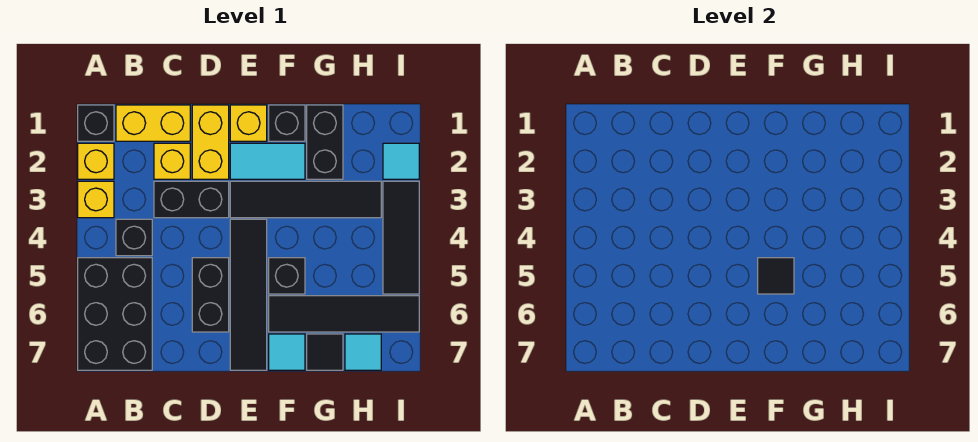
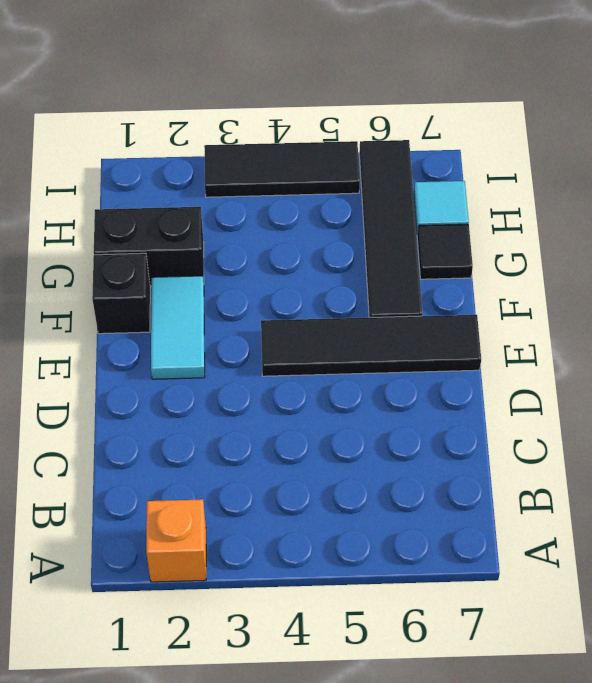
orange brick A2 level 1 -> yellow brick A2 level 1
none -> black brick A1 level 1
none -> yellow brick A3 level 1
none -> black brick A5:B7 level 1

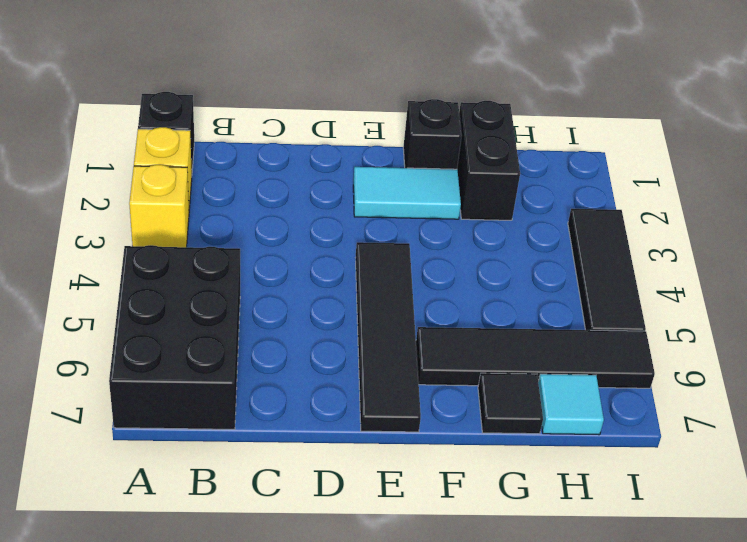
none -> yellow brick B1:C1 level 1
none -> black brick B4 level 1
none -> yellow brick C2 level 1

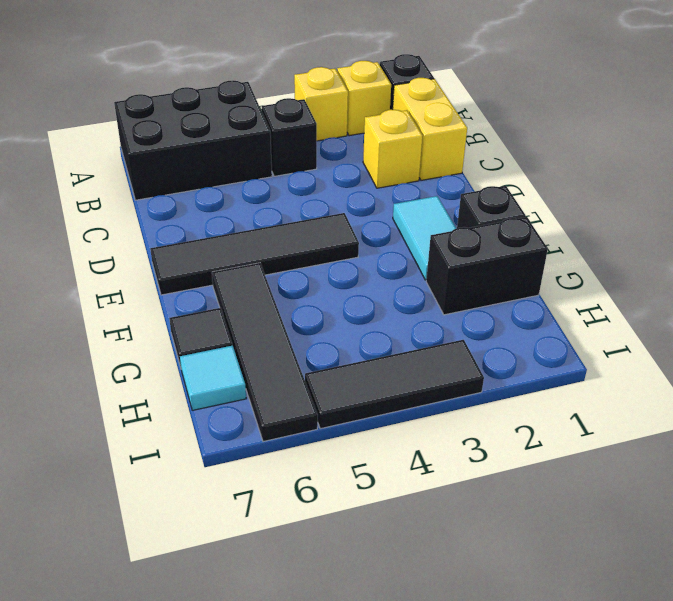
none -> black brick C3:D3 level 1
none -> yellow brick D1:D2 level 1
none -> black brick D5:D6 level 1

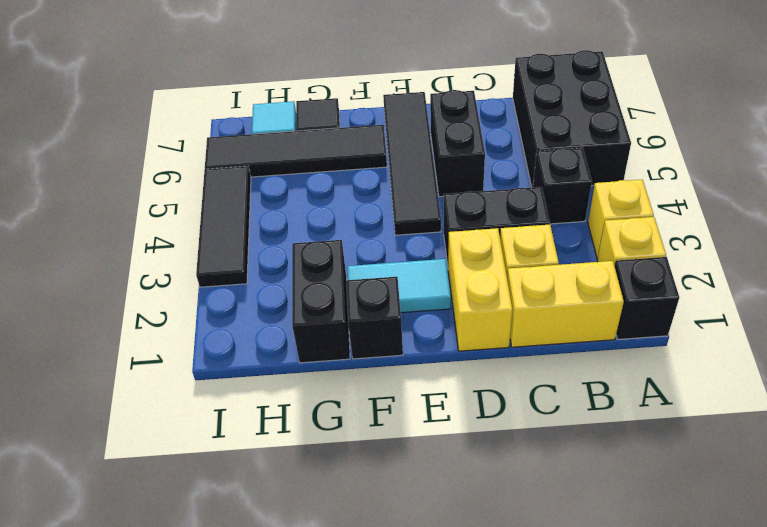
none -> yellow brick E1 level 1
none -> black tile E3:H3 level 1
none -> black brick F5 level 1

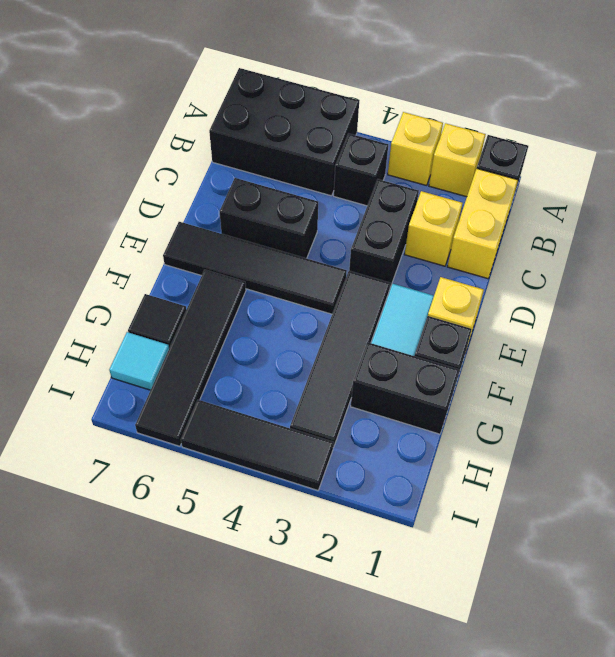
none -> yellow brick D1:D2 level 1
none -> black brick F5 level 1
none -> cyan tile F7 level 1

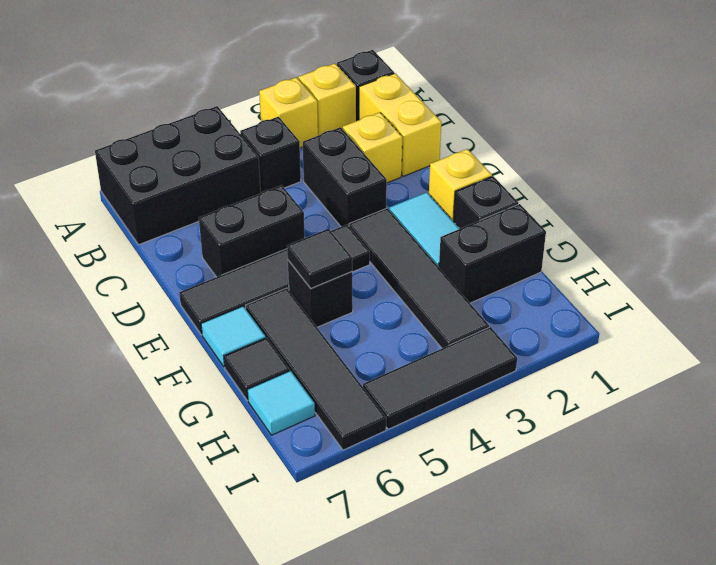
none -> yellow brick D1:D2 level 1
none -> cyan tile I2 level 1

